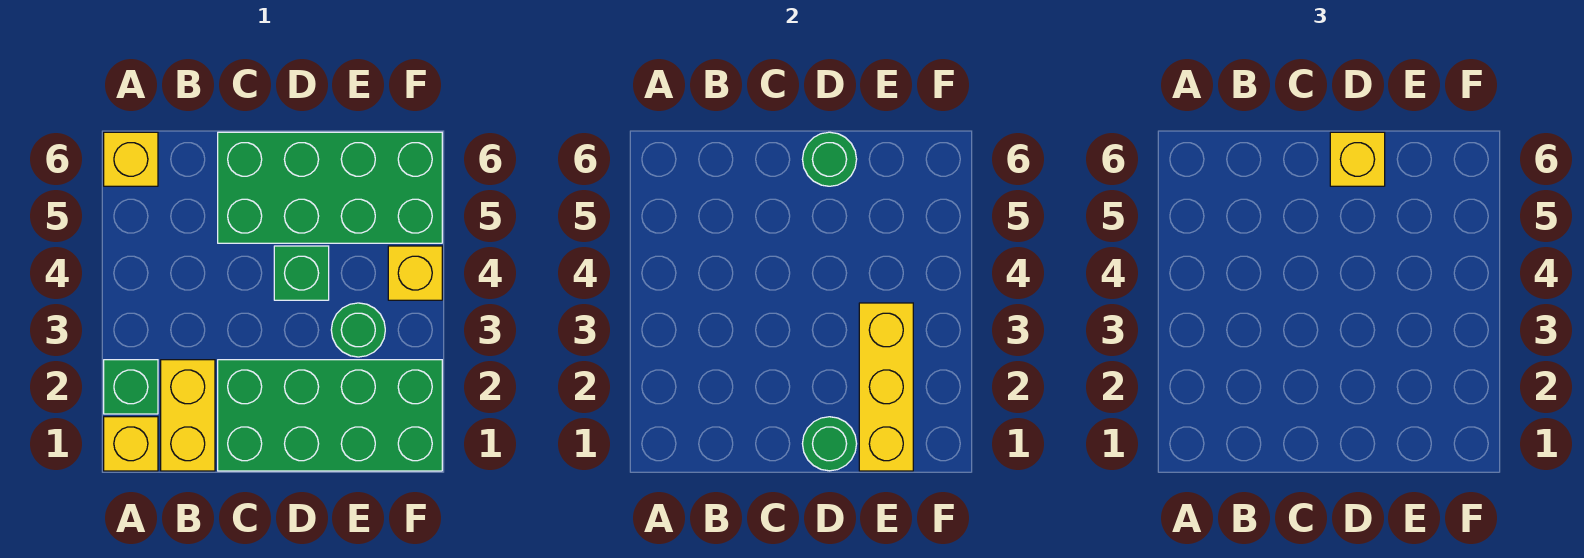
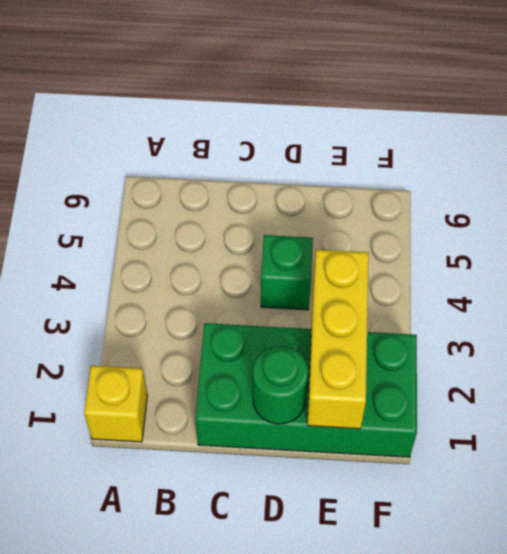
none -> green brick A2 level 1
none -> yellow brick A6 level 1
none -> yellow brick B1:B2 level 1

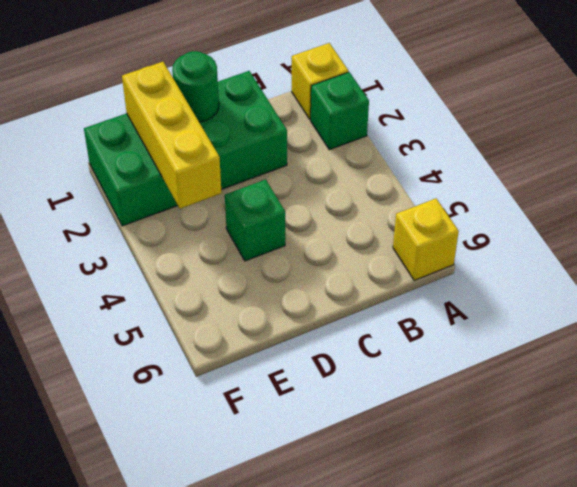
none -> yellow brick B1:B2 level 1
none -> green brick C5:F6 level 1
none -> green round brick E3 level 1

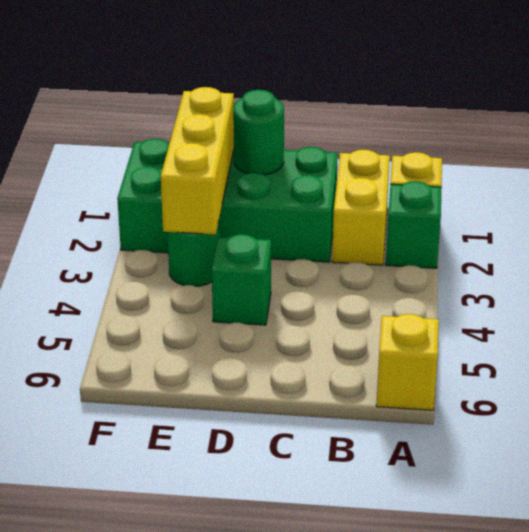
none -> green brick C5:F6 level 1
none -> yellow brick F4 level 1
none -> green round brick D6 level 2

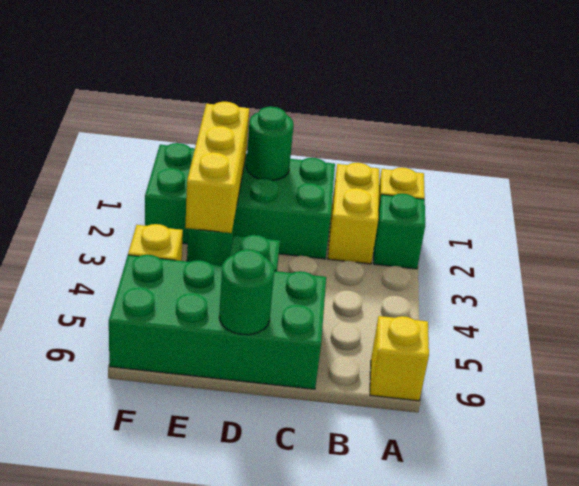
none -> yellow brick D6 level 3

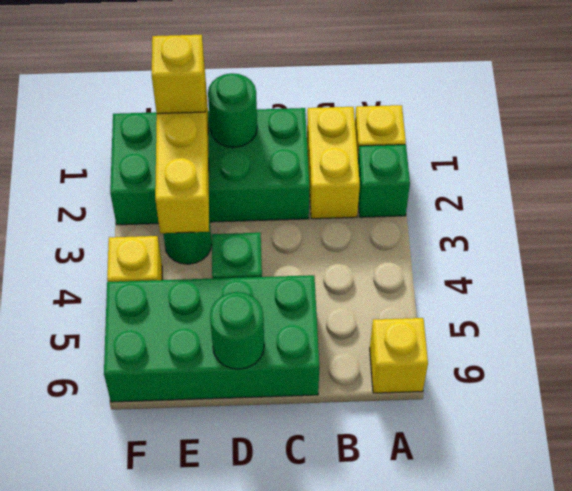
yellow brick E1 level 3 -> yellow brick D6 level 3

